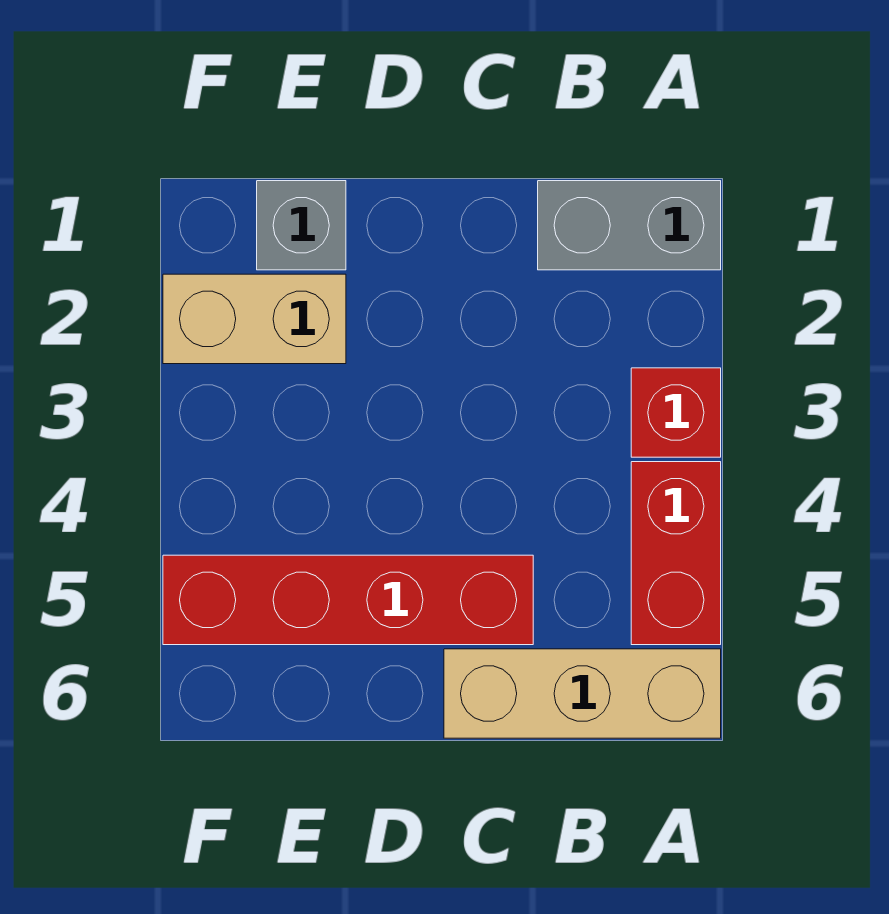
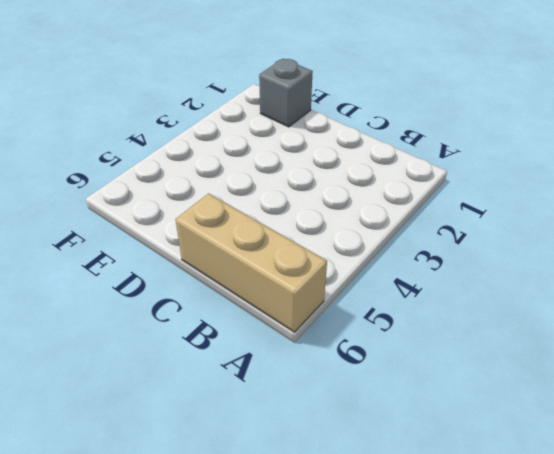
none -> grey brick A1:B1 level 1
none -> red brick A3 level 1

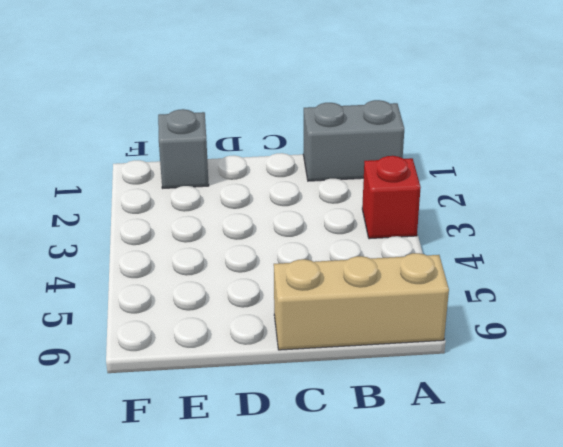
none -> red brick A4:A5 level 1
none -> red brick C5:F5 level 1

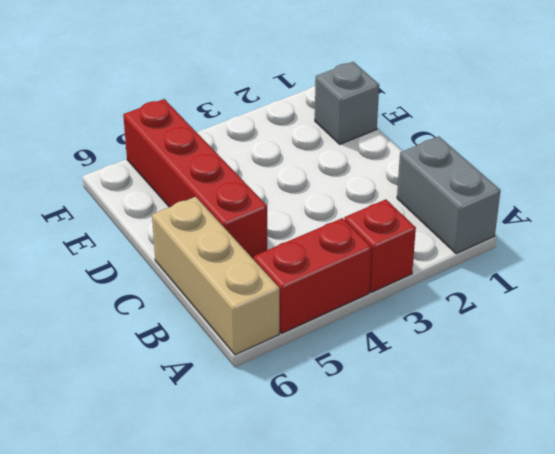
none -> tan brick E2:F2 level 1

